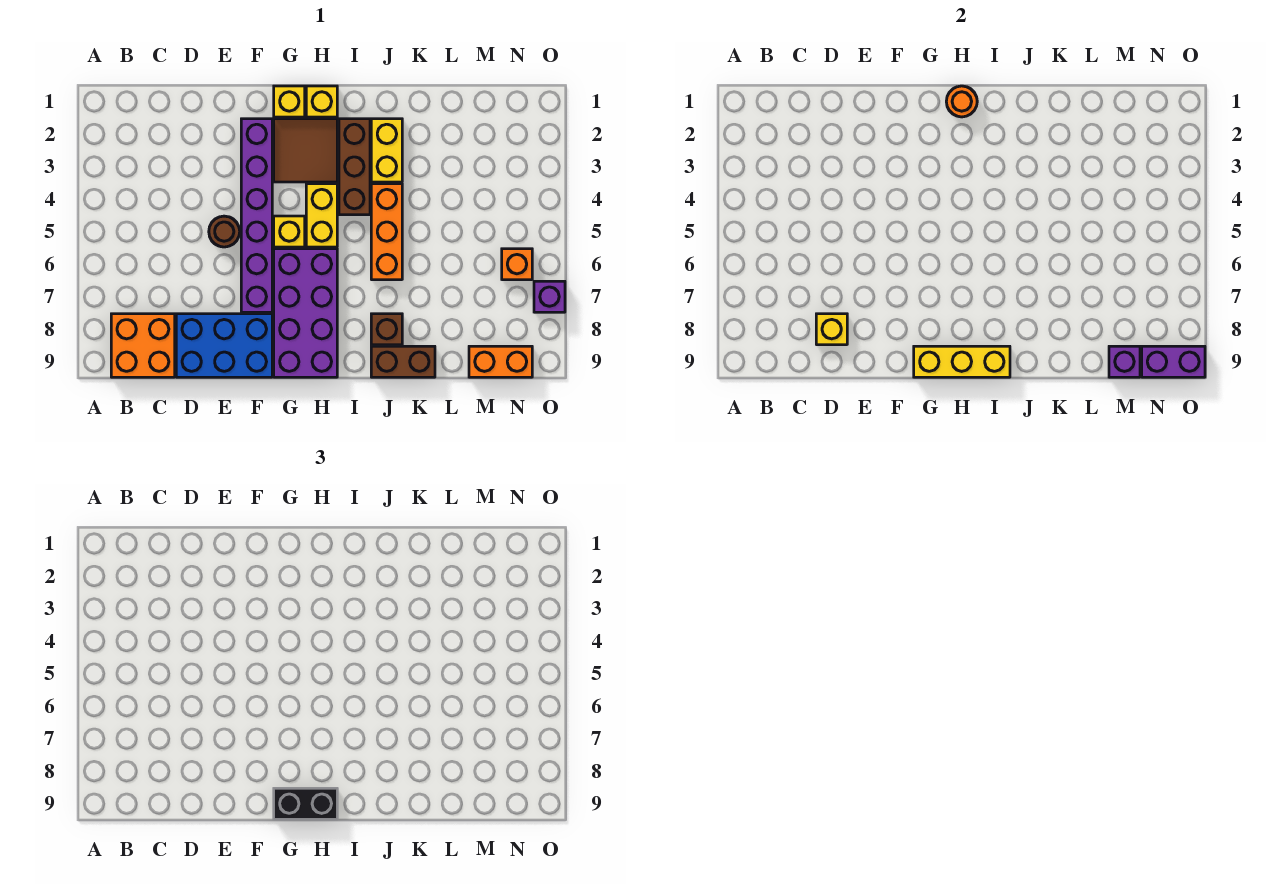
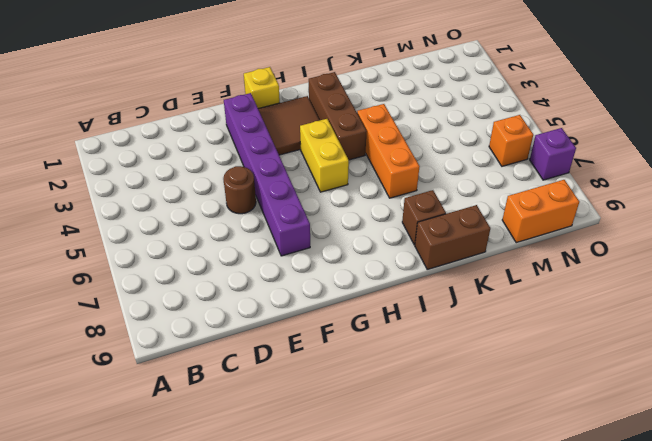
none -> orange brick B8:C9 level 1
none -> blue brick D8:F9 level 1
none -> yellow brick G5 level 1

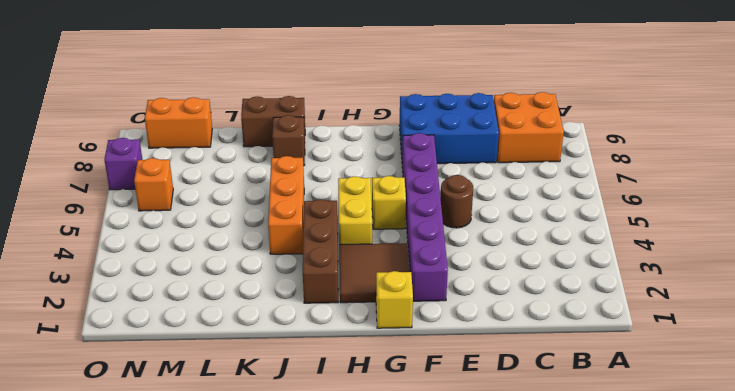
none -> purple brick G6:H9 level 1
none -> yellow brick H1 level 1
none -> yellow brick J2:J3 level 1

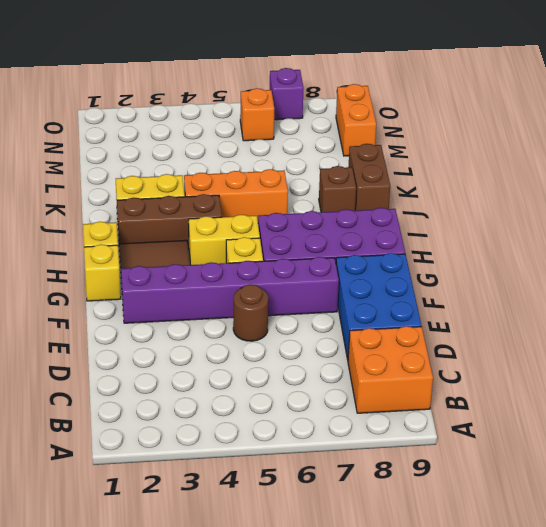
none -> yellow brick D8 level 2
none -> yellow brick G9:I9 level 2
none -> orange round brick H1 level 2

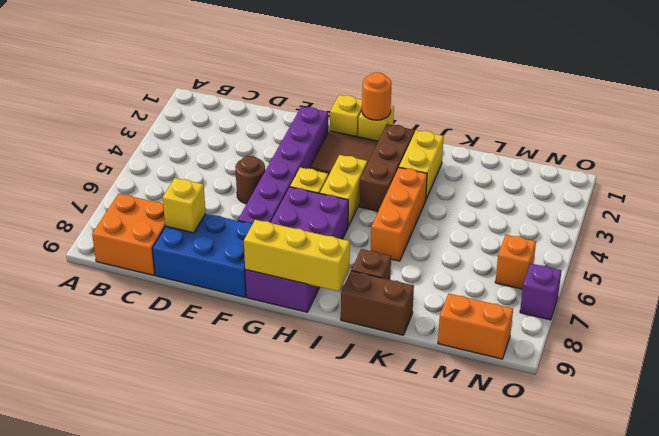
none -> purple brick M9 level 2
none -> purple brick N9:O9 level 2
none -> black brick G9:H9 level 3

